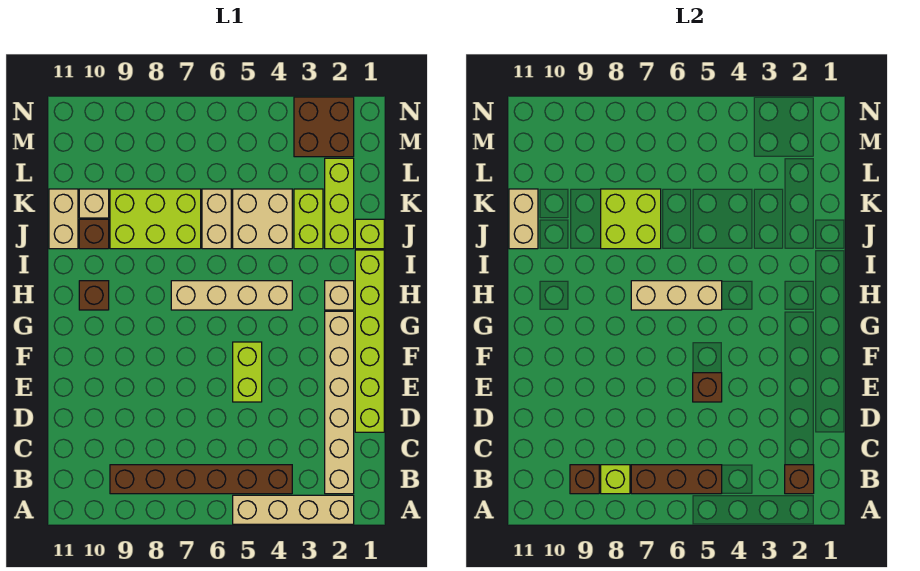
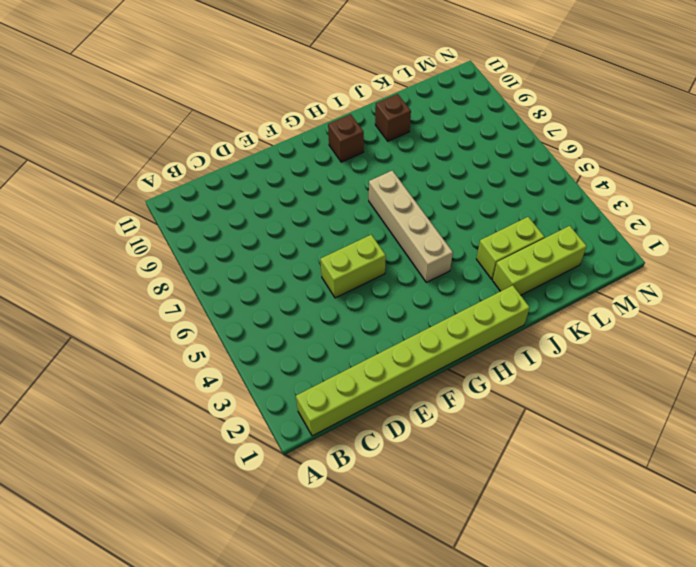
lime brick B1:I1 level 1 -> lime brick D1:I1 level 1
none -> tan brick A2:A5 level 1
none -> tan brick B2:G2 level 1
none -> brown brick B4:B9 level 1

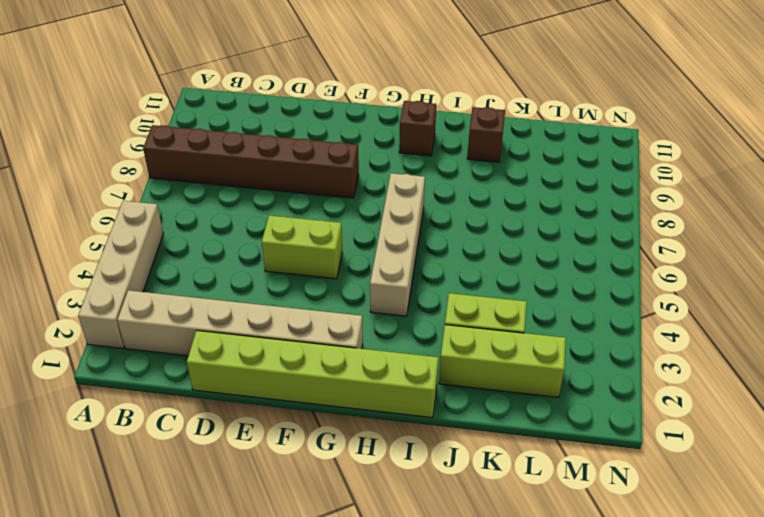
brown brick A8:F8 level 1 -> brown brick B4:B9 level 1
none -> tan brick H2 level 1
none -> lime brick J1 level 1
none -> tan brick J4:K5 level 1

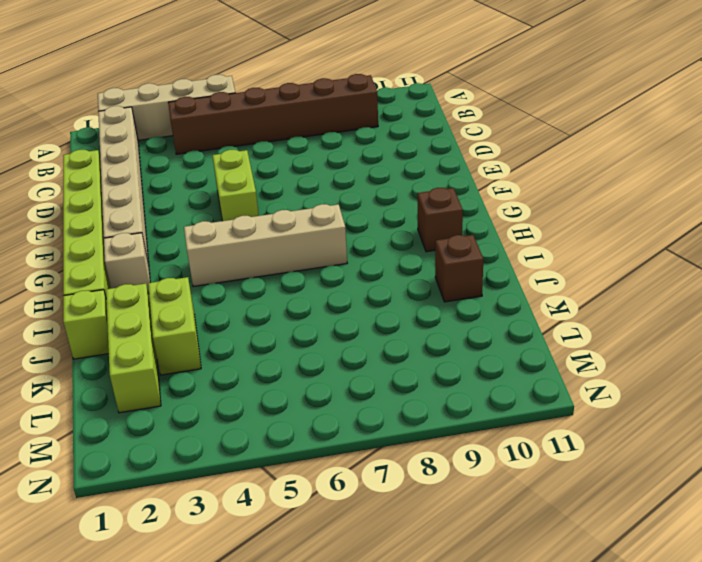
none -> tan brick J4:K5 level 1
none -> tan brick J6:K6 level 1
none -> lime brick J7:K9 level 1

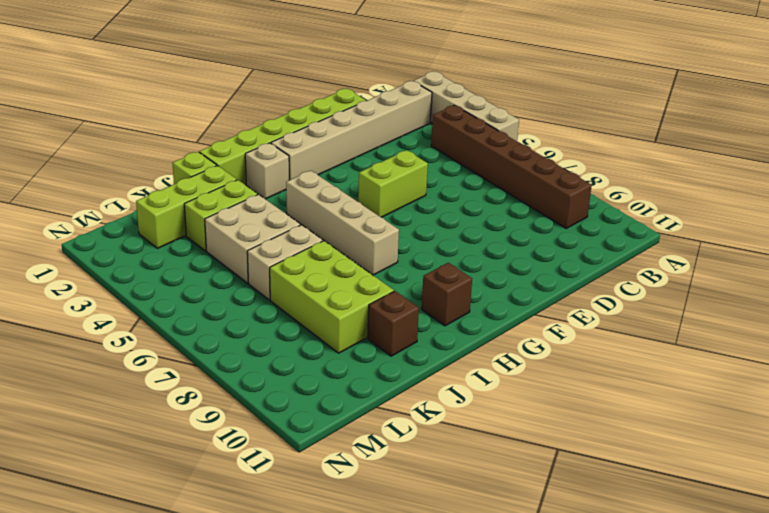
none -> tan brick J11:K11 level 1
none -> tan brick K10 level 1
none -> brown brick M2:N3 level 1

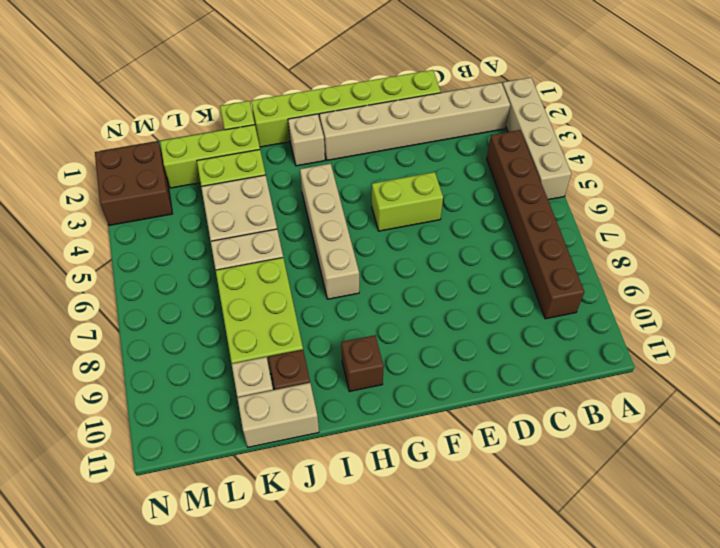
none -> brown brick B2 level 2
none -> brown brick B5:B7 level 2
none -> lime brick B8 level 2

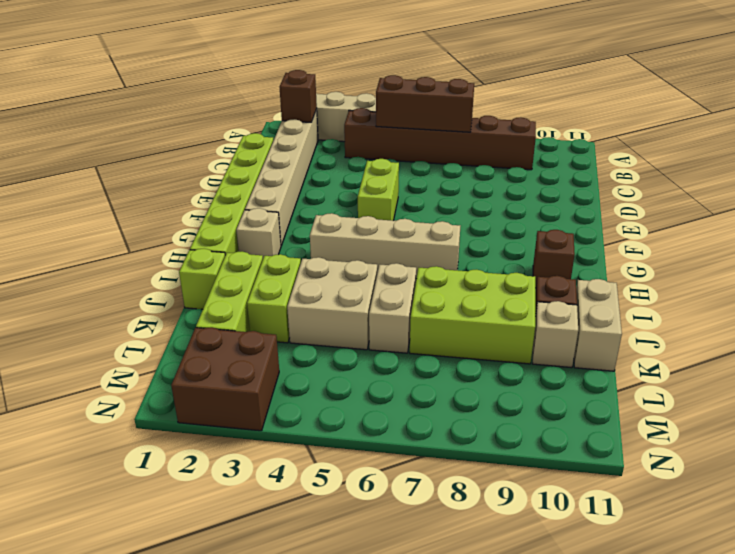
none -> lime brick B8 level 2
none -> brown brick B9 level 2
none -> brown brick E5 level 2

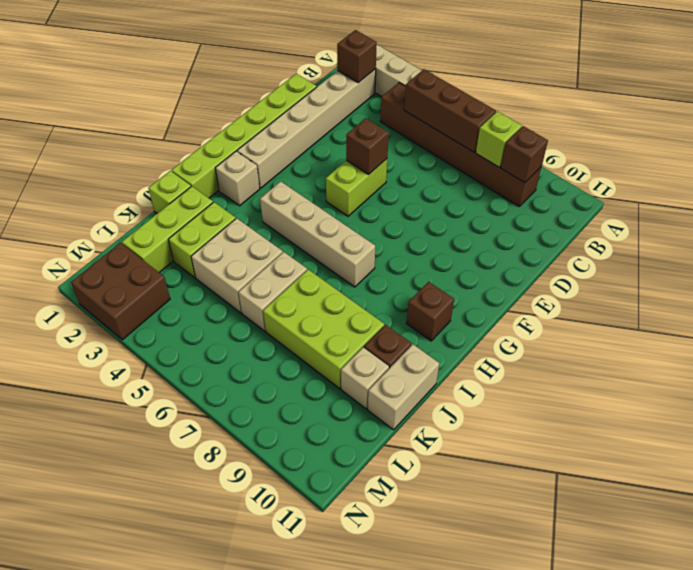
none -> tan brick H5:H7 level 2
none -> lime brick J7:K8 level 2
none -> tan brick J11:K11 level 2

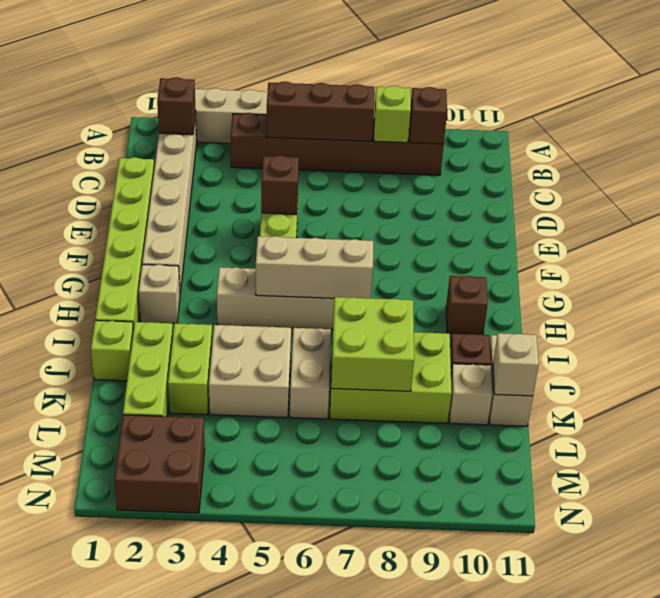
tan brick K11 level 2 -> tan brick J11:K11 level 2

